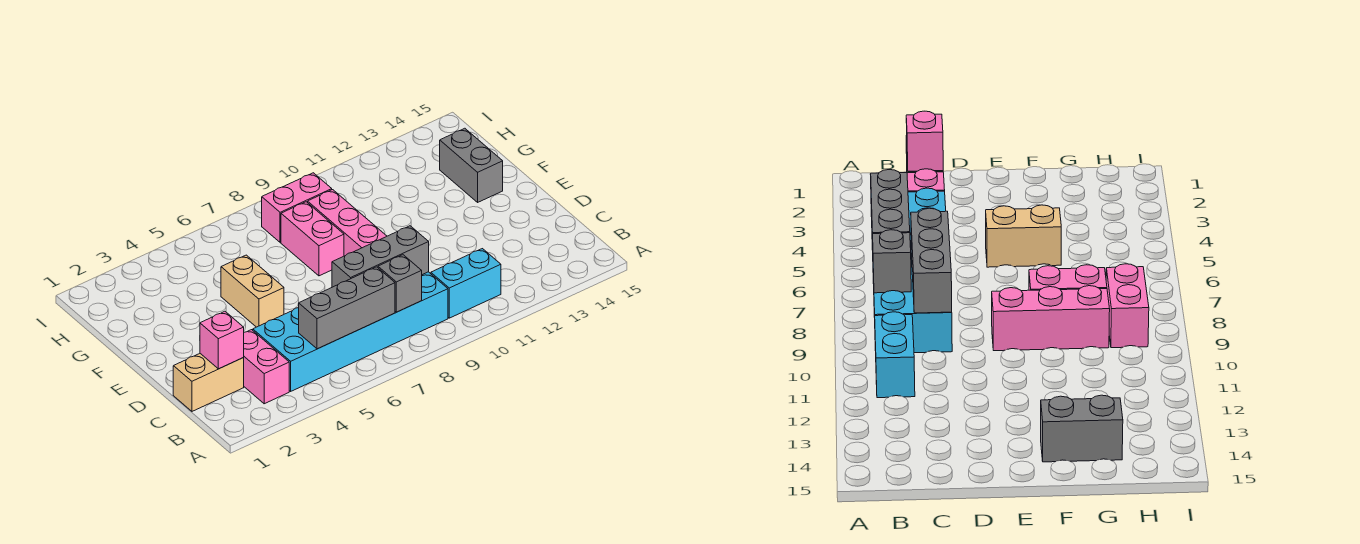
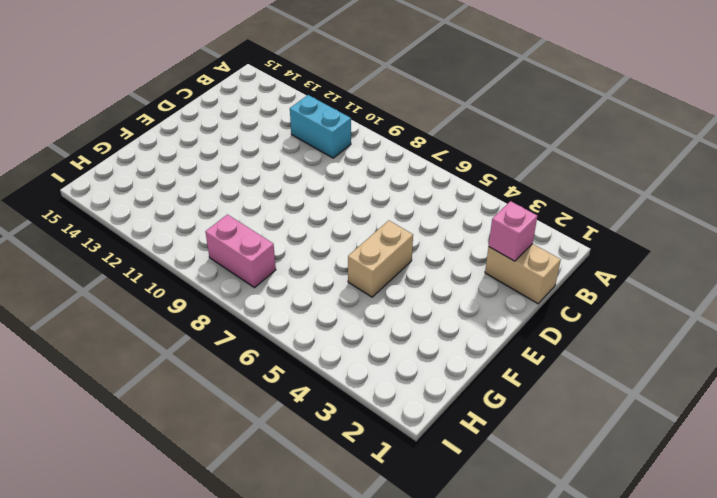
none -> pink brick B3:C3 level 1
none -> cyan brick B4:C9 level 1
none -> pink brick E9:G9 level 1

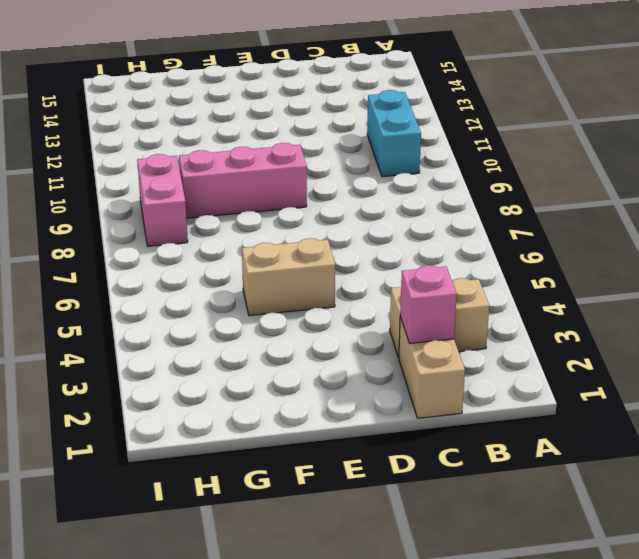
tan brick B3:C3 level 1 -> pink brick B3:C3 level 1
none -> cyan brick B4:C9 level 1
none -> pink brick F8:G8 level 1
none -> grey brick F14:G14 level 1

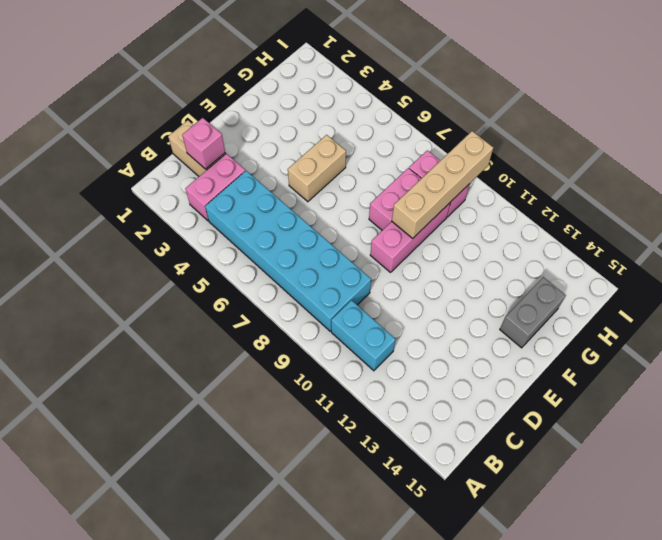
tan brick F9:I9 level 2 -> none
none -> grey brick B5:B7 level 2
none -> grey brick B8 level 2
none -> grey brick C7:C9 level 2

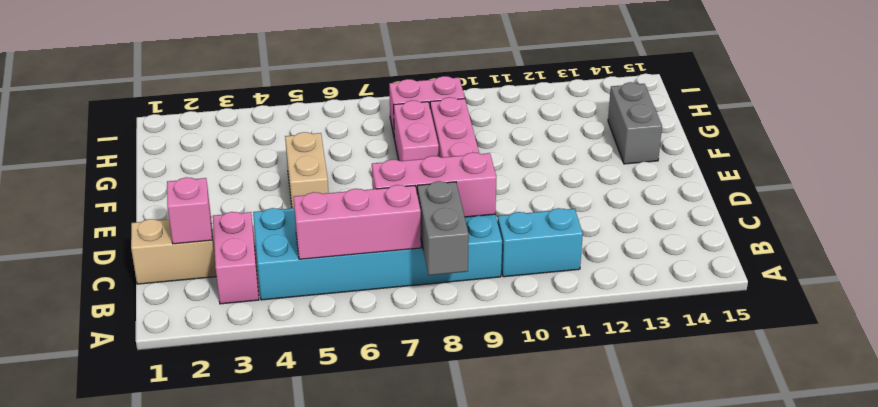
grey brick A8:B8 level 2 -> grey brick B8 level 2
pink brick B5:B7 level 2 -> grey brick B5:B7 level 2
pink brick C7:C9 level 2 -> grey brick C7:C9 level 2

